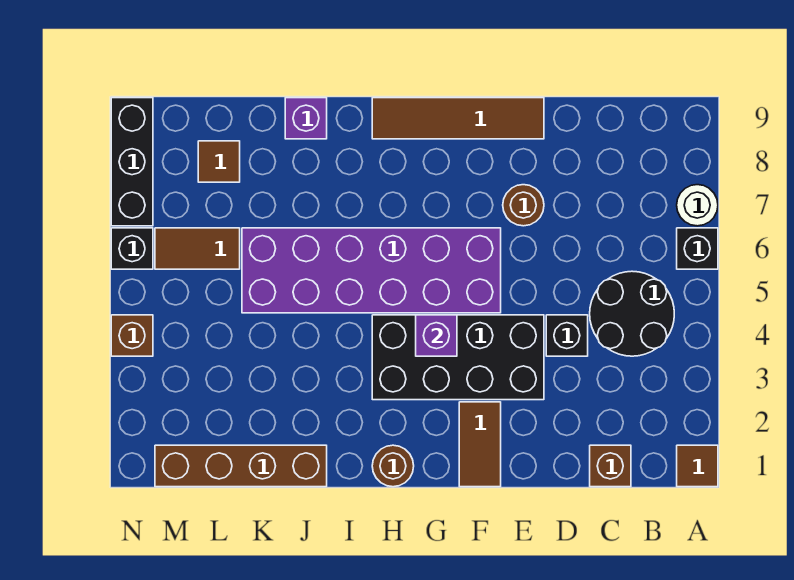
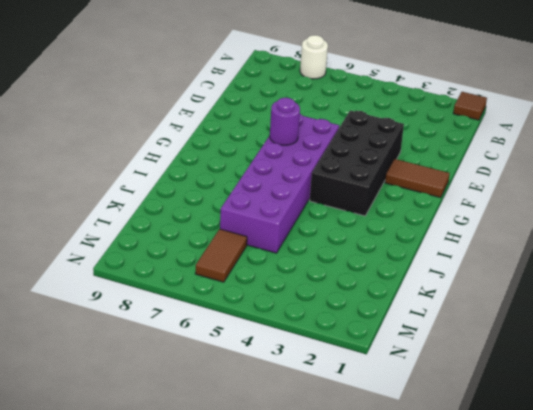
purple round brick G6 level 2 -> none
none -> black brick A6 level 1
none -> black round brick B4:C5 level 1
none -> brown brick C1 level 1

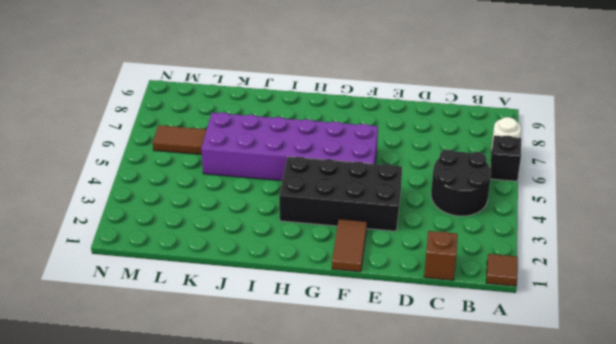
none -> black brick D4 level 1
none -> brown round brick E7 level 1
none -> brown tile E9:H9 level 1

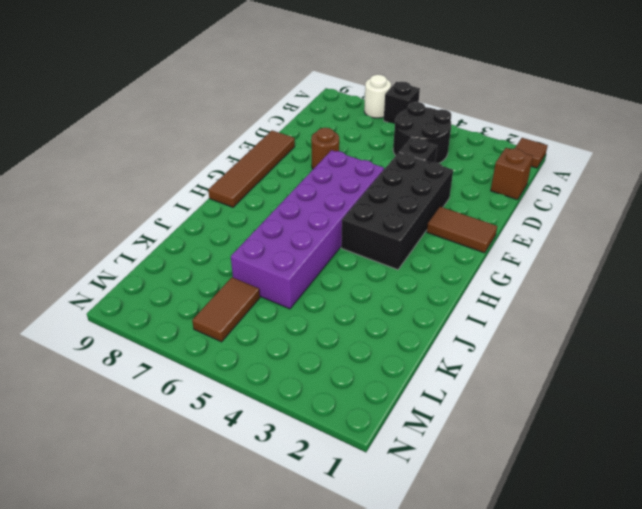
none -> brown round brick H1 level 1
none -> brown brick J1:M1 level 1
none -> purple brick J9 level 1

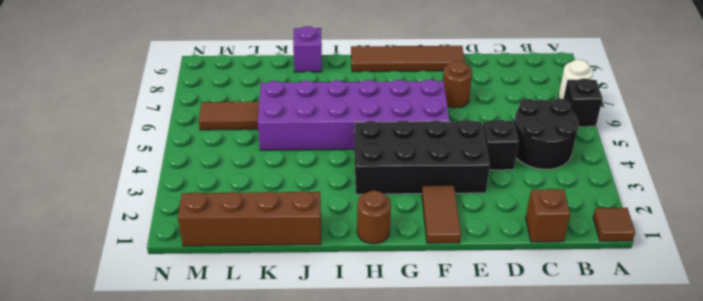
none -> brown tile L8 level 1
none -> brown brick N4 level 1
none -> black brick N6 level 1

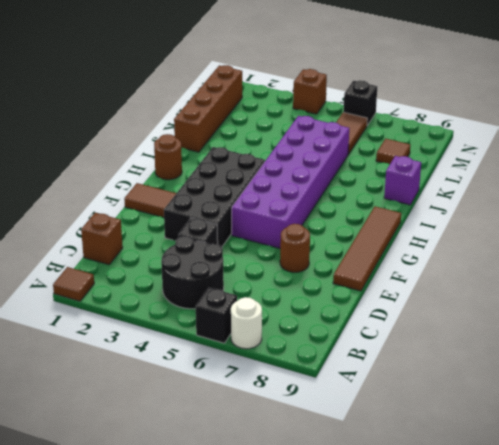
none -> black brick N7:N9 level 1
none -> purple brick G4 level 2

